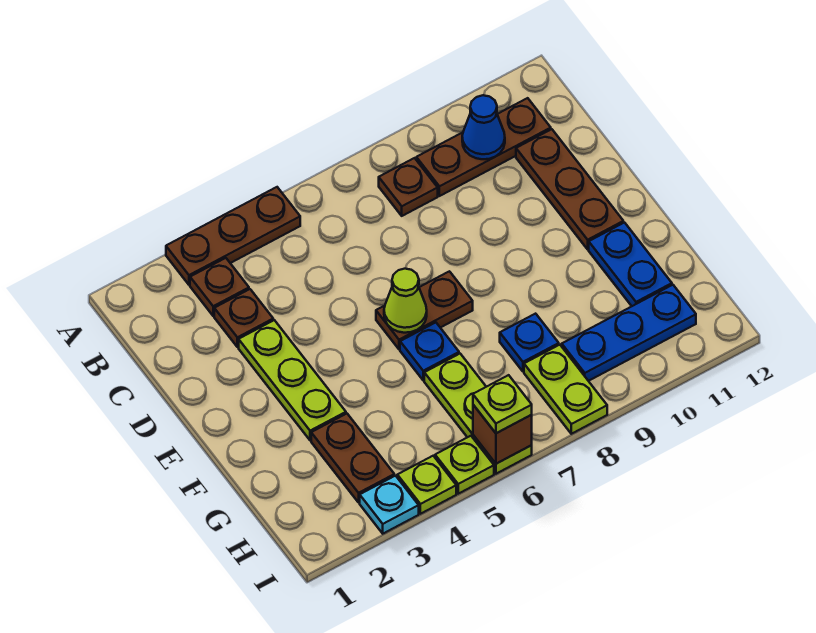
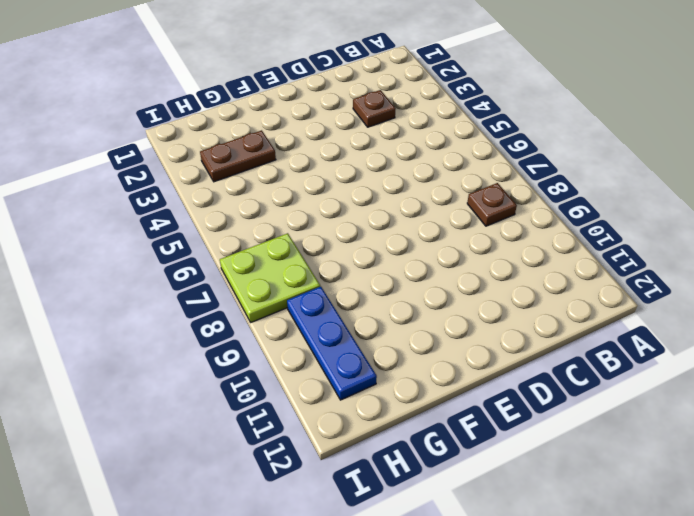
lime plate H7:I8 level 1 -> lime plate H8:I8 level 1
none -> brown plate A3:A5 level 1
none -> brown plate B3 level 1
none -> brown plate B9:B11 level 1

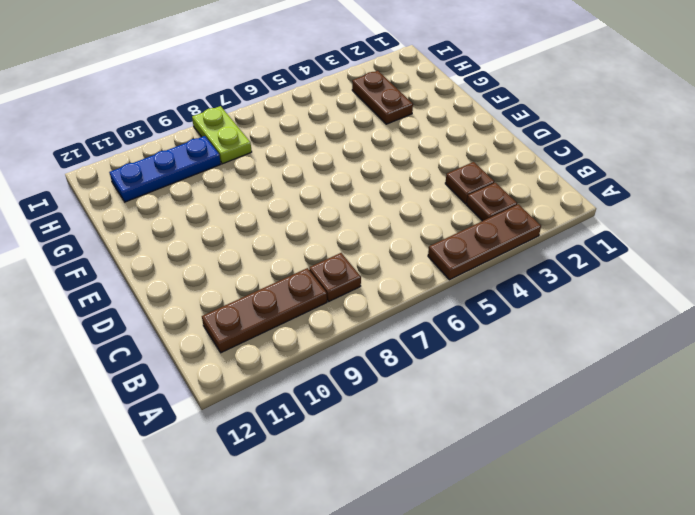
none -> brown plate C11:E11 level 1
none -> lime plate D3:F3 level 1
none -> brown plate E6:E7 level 1

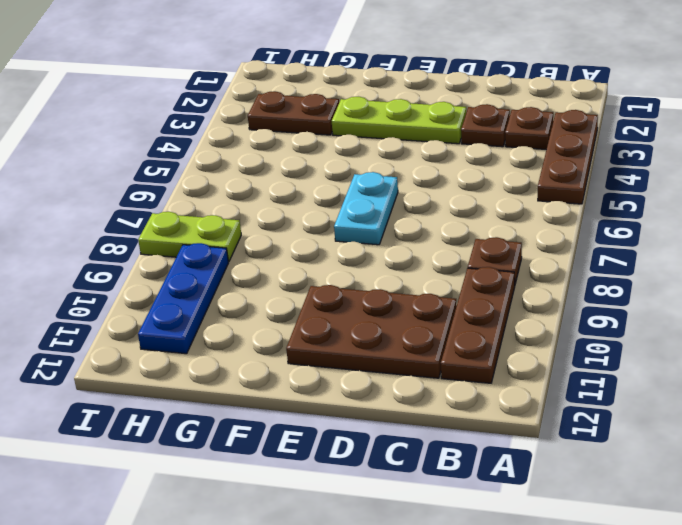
brown plate C10:E11 level 1 -> brown plate C11:E11 level 1
cyan plate E6:E7 level 1 -> brown plate E6:E7 level 1
none -> blue plate F6 level 1
none -> blue plate F11:G11 level 1
none -> lime plate G6:I6 level 1

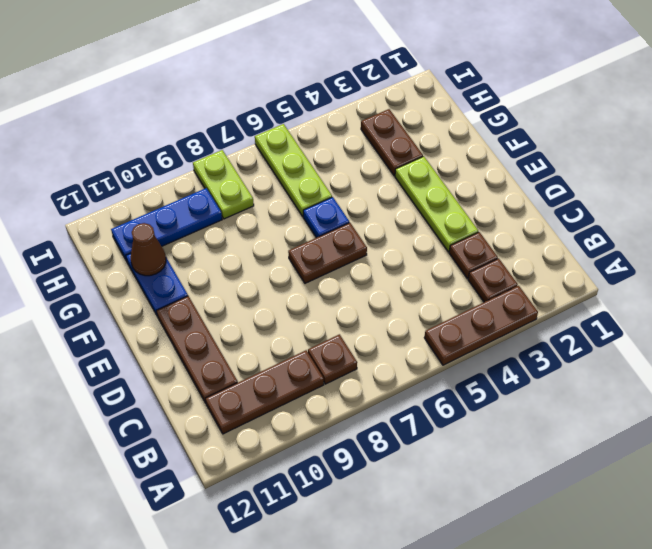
brown cone G11 level 2 -> none
none -> blue plate G8 level 1
none -> cyan plate I3 level 1
none -> lime plate I4 level 1

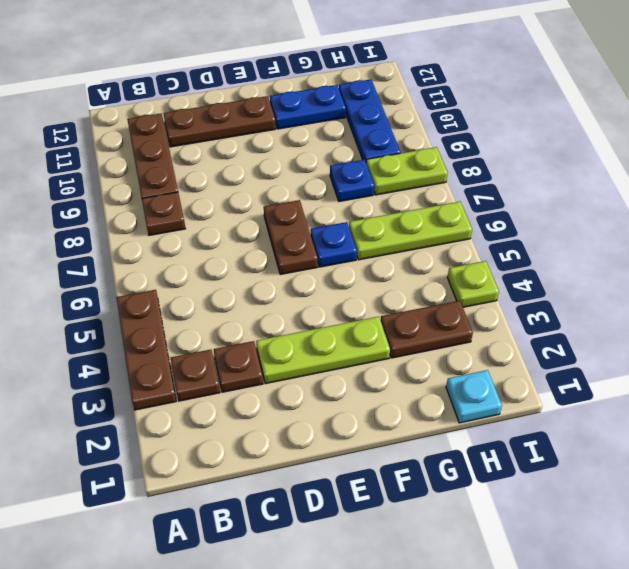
cyan plate H1 level 1 -> cyan plate I3 level 1
none -> lime plate I5 level 1
none -> blue cone B10 level 2
none -> lime cone E6 level 2

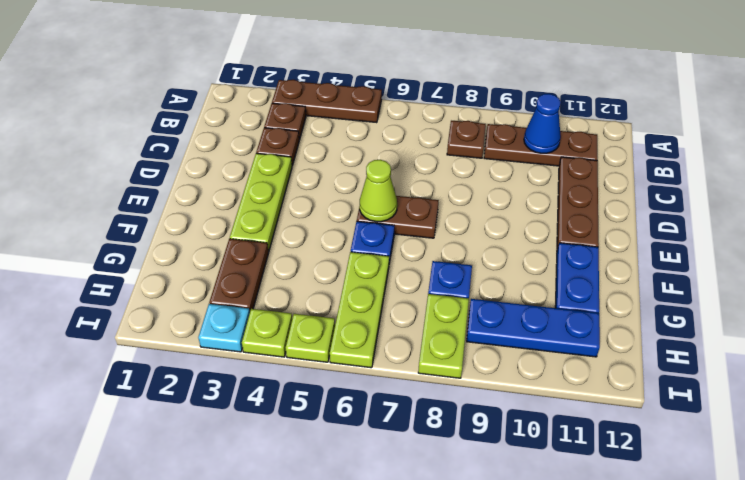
none -> brown brick I6 level 2
none -> lime plate I6 level 3

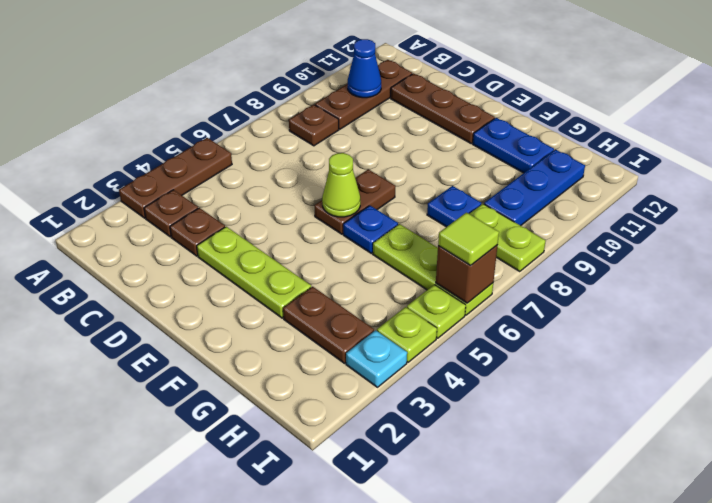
lime tile I6 level 3 -> lime plate I6 level 3

